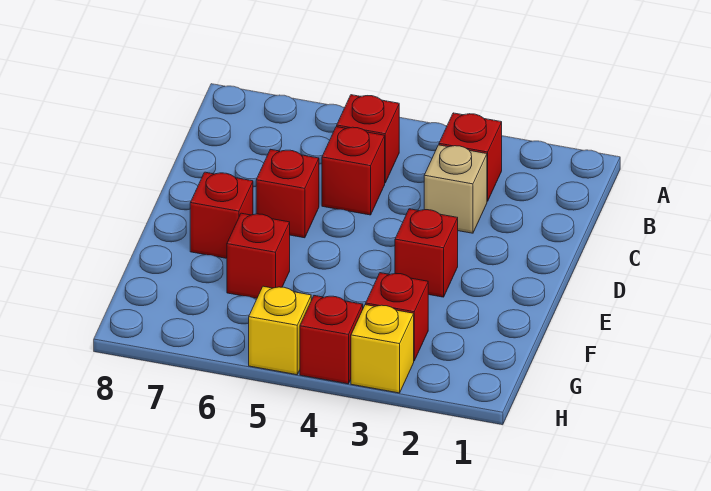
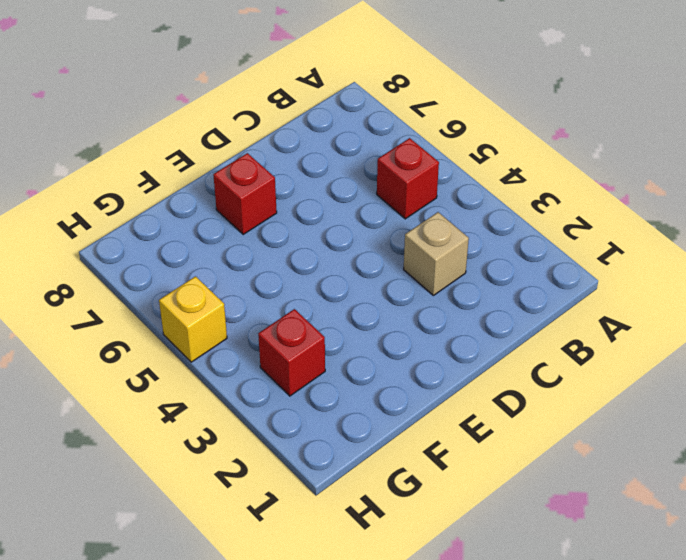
none -> red brick B3 level 1
none -> red brick C5 level 1
none -> red brick D6 level 1

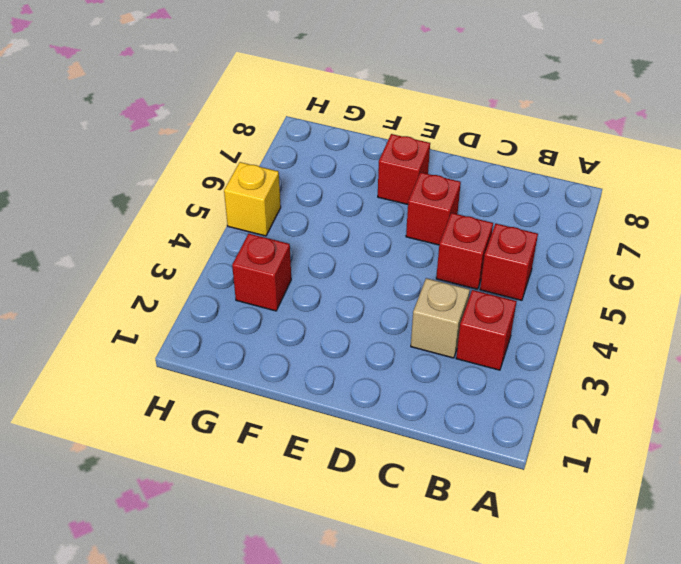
none -> red brick E3 level 1
none -> red brick F6 level 1
none -> yellow brick H3 level 1

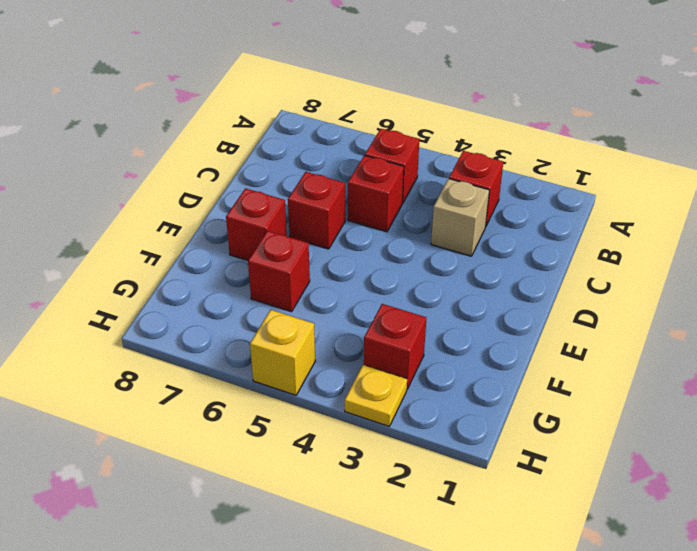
yellow plate H3 level 1 -> yellow brick H3 level 1
none -> red brick E3 level 1
none -> red brick H4 level 1

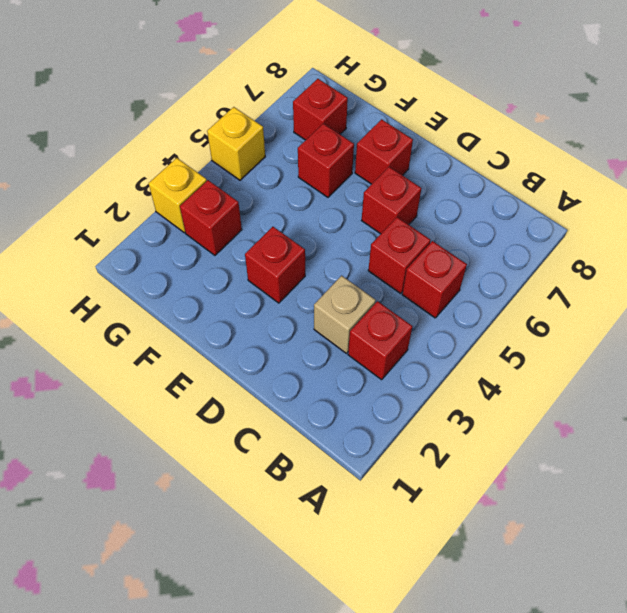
red brick G7 level 1 -> red brick H4 level 1

